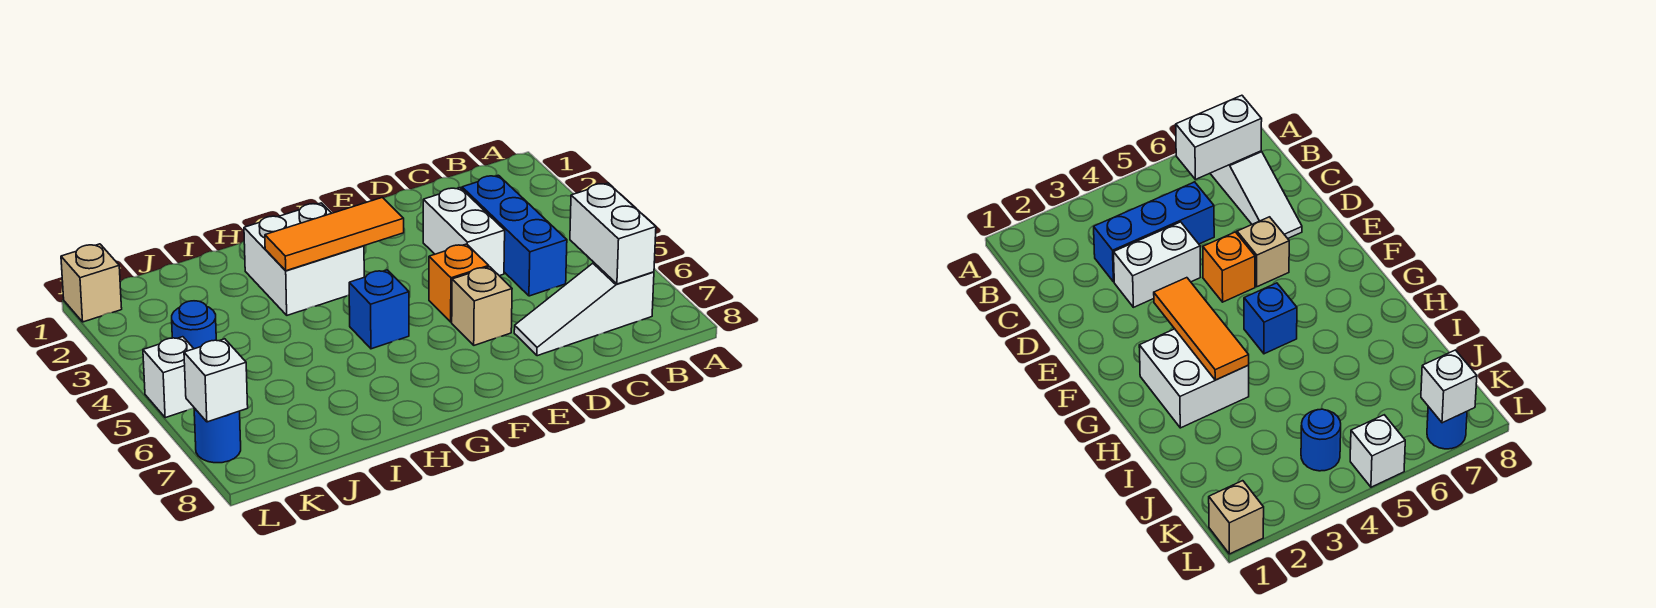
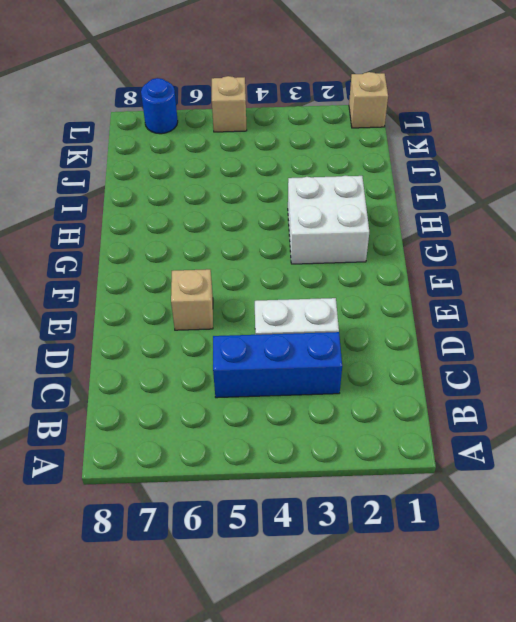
tan brick L5 level 1 -> white brick L5 level 1
none -> white slope B7:D7 level 1 top B
none -> orange brick E5 level 1
none -> blue brick G5 level 1

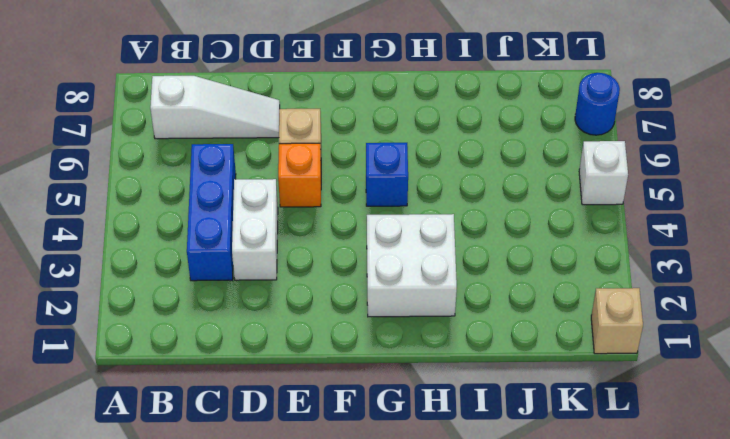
none -> blue round brick K4 level 1
none -> white brick B6:B7 level 2
none -> orange tile F3:H3 level 2

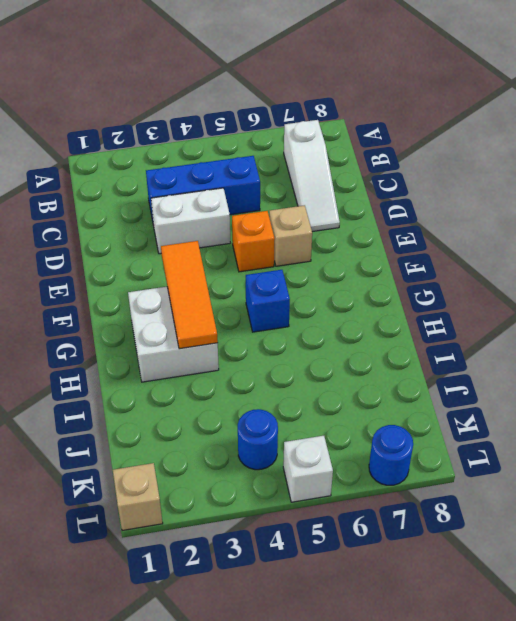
none -> white brick B6:B7 level 2
none -> white brick L7 level 2

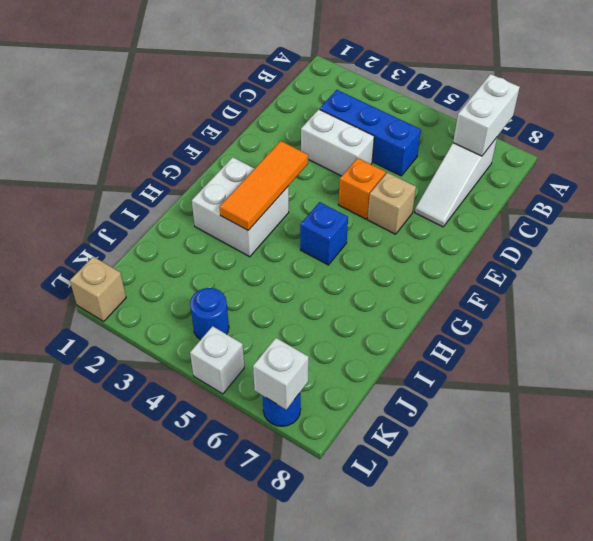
white brick A7:B7 level 2 -> white brick B6:B7 level 2

